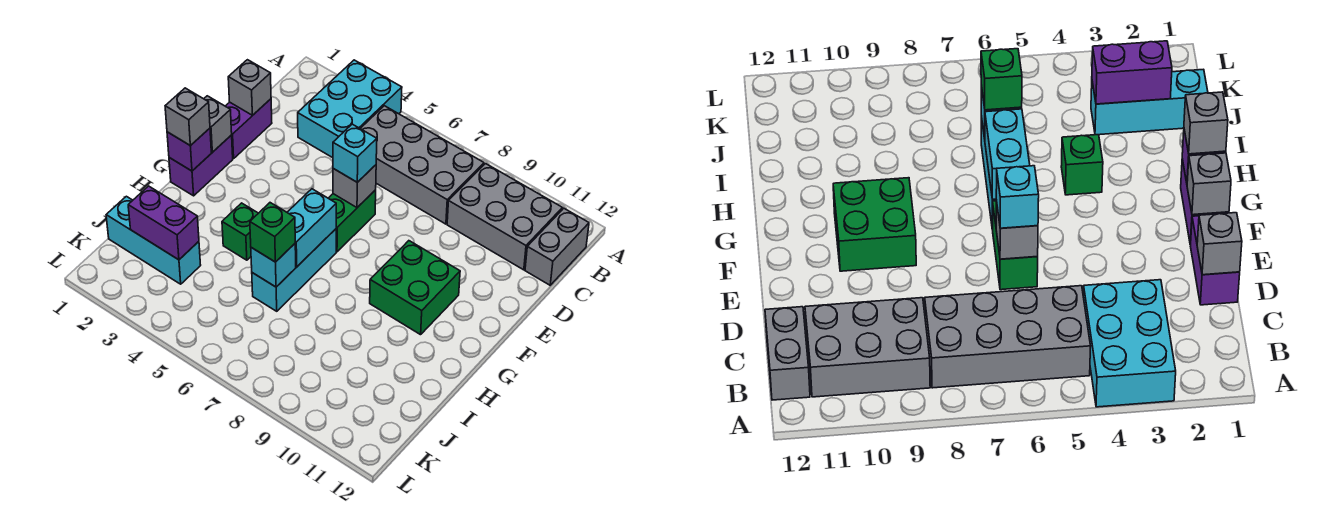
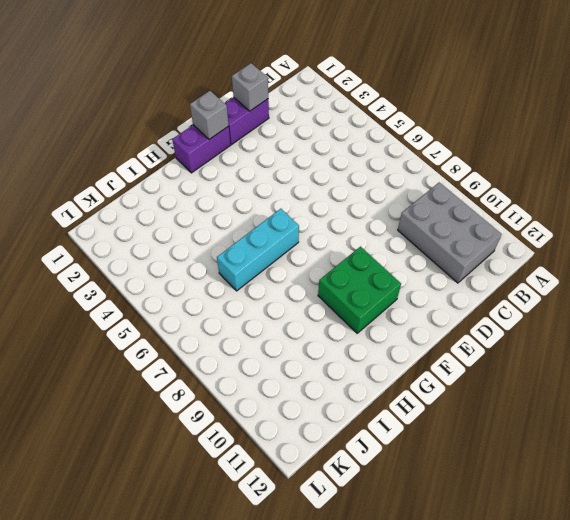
none -> cyan brick A3:C4 level 1
none -> grey brick B5:C8 level 1
none -> grey brick B12:C12 level 1

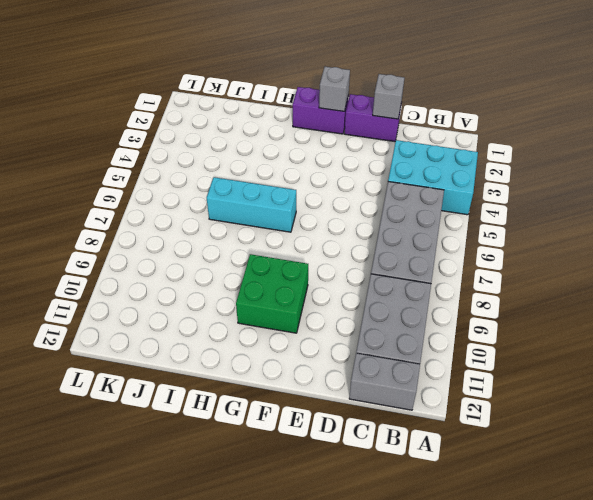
none -> green brick E6:F6 level 1
none -> green brick H4 level 1
none -> cyan brick J1:J3 level 1

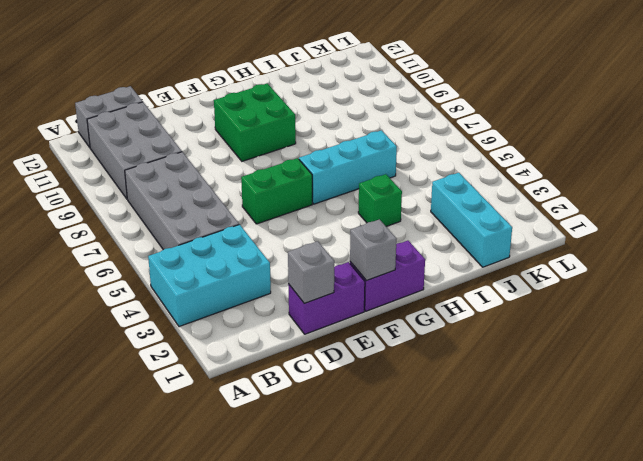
none -> grey brick E6 level 2
none -> purple brick G1 level 2
none -> cyan brick G6:H6 level 2

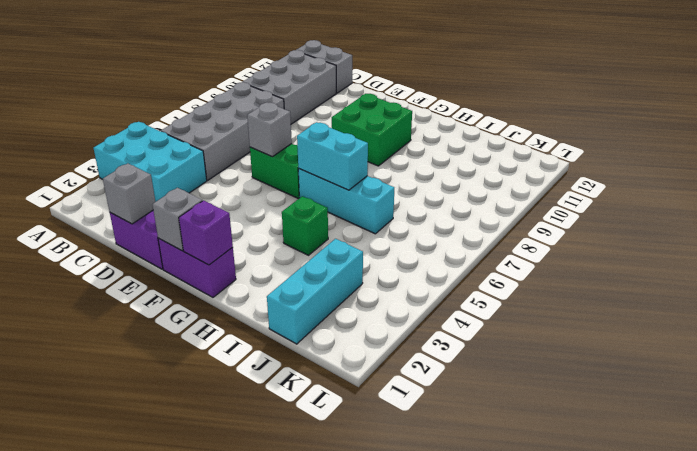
none -> cyan brick I6 level 2
none -> purple brick J2:J3 level 2
none -> cyan brick E6 level 3

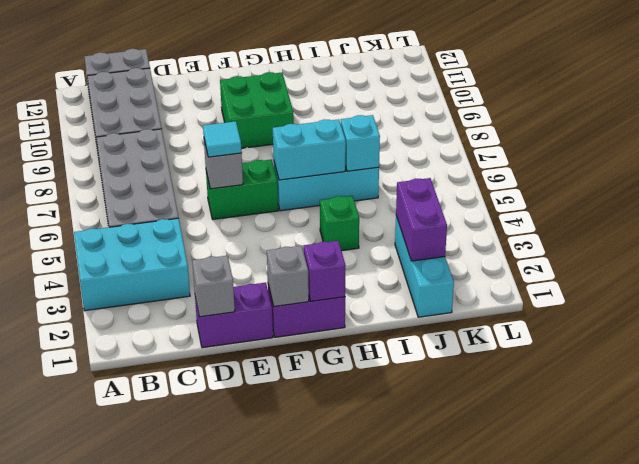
cyan tile E6 level 3 -> cyan brick E6 level 3
none -> grey brick G1 level 3
none -> green brick I6 level 3

